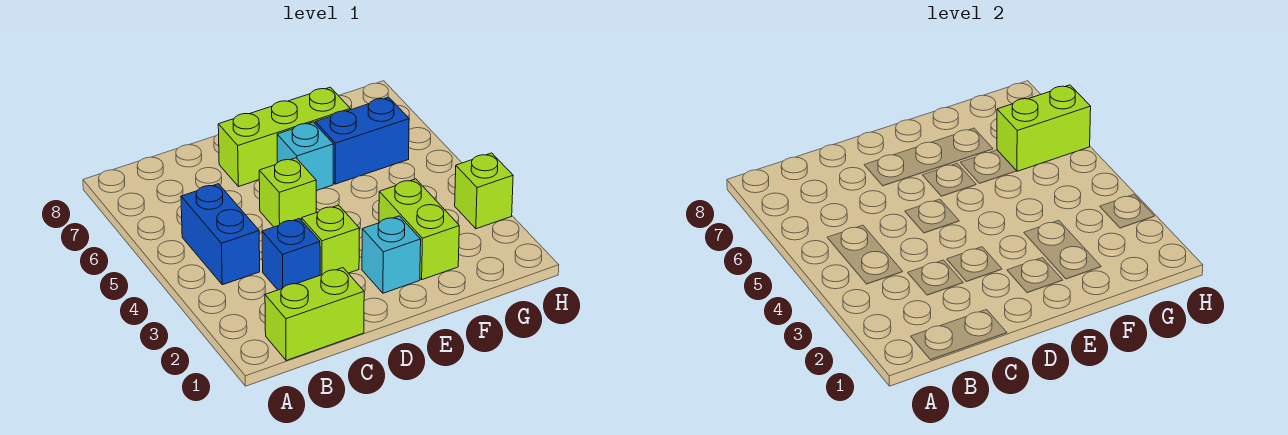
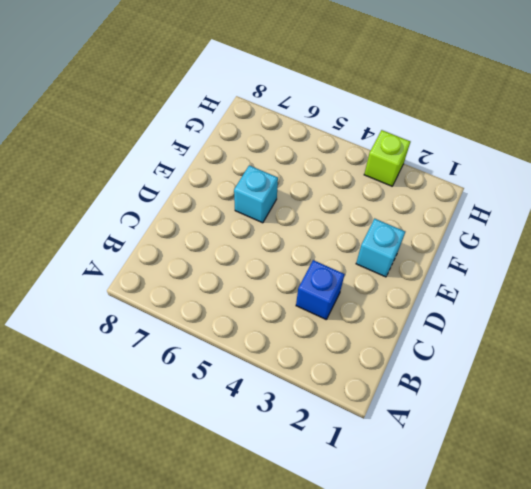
none -> lime brick B1:C1 level 1
none -> blue brick B4:B5 level 1
none -> lime brick D3 level 1

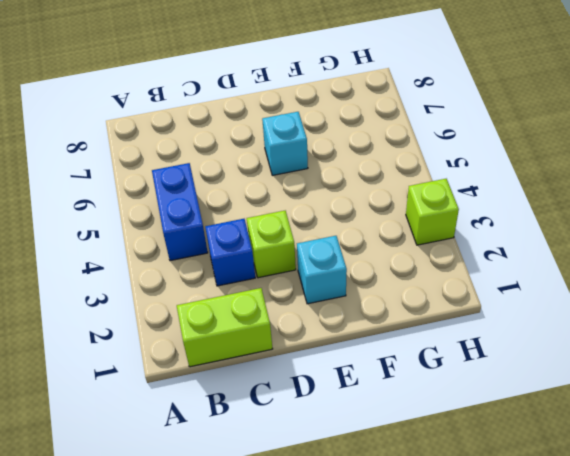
none -> lime brick D5 level 1
none -> lime brick D7:F7 level 1
none -> lime brick F2:F3 level 1

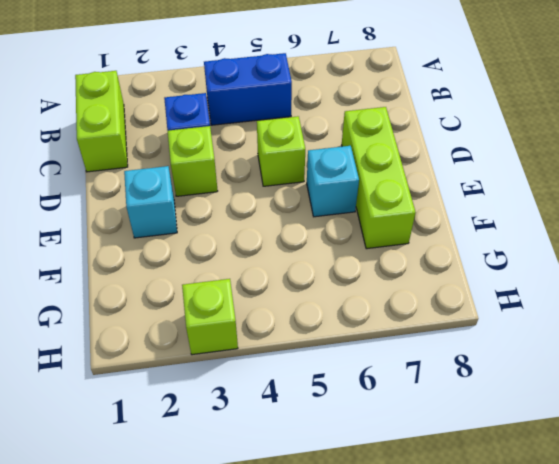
none -> lime brick F2:F3 level 1
none -> blue brick F6:G6 level 1
none -> lime brick G6:H6 level 2

